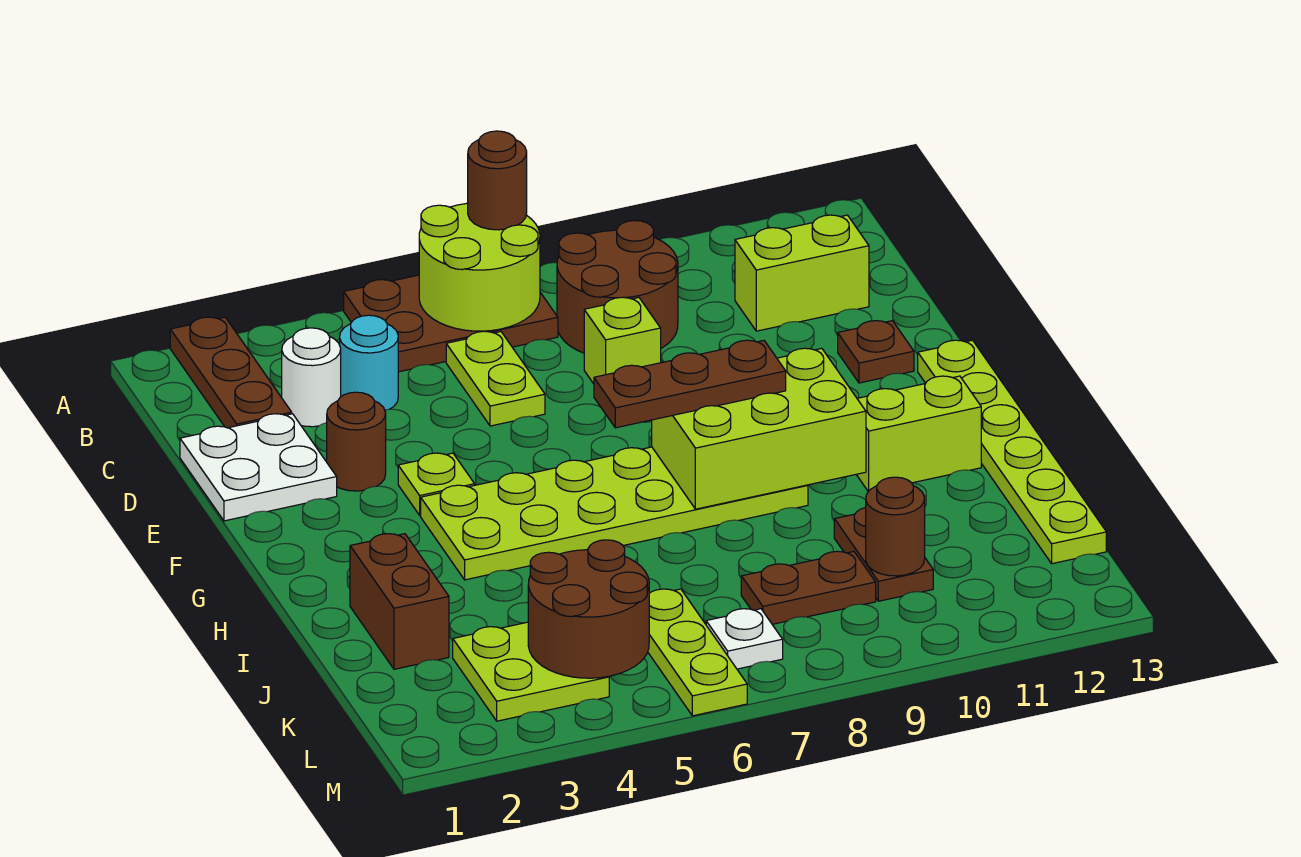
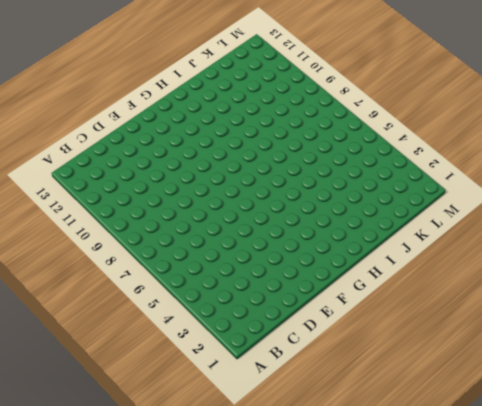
none -> brown plate A2:C2 level 1
none -> brown plate A5:B7 level 1
none -> brown round brick B8:C9 level 1

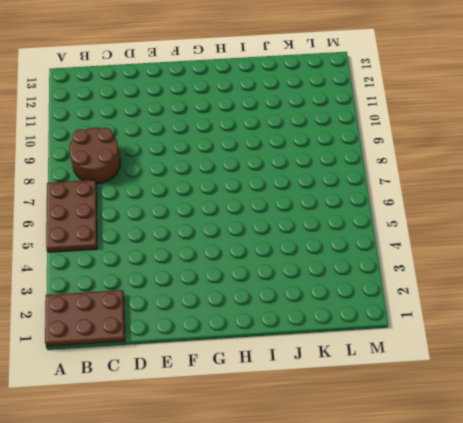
brown plate A1:C2 level 1 -> brown plate A2:C2 level 1
none -> white round brick C3 level 1
none -> cyan round brick C4 level 1
none -> lime plate C6:D6 level 1

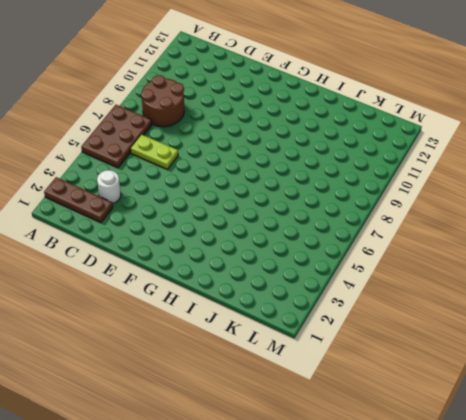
none -> cyan round brick C4 level 1
none -> lime brick C11:C12 level 1
none -> white plate D1:E2 level 1

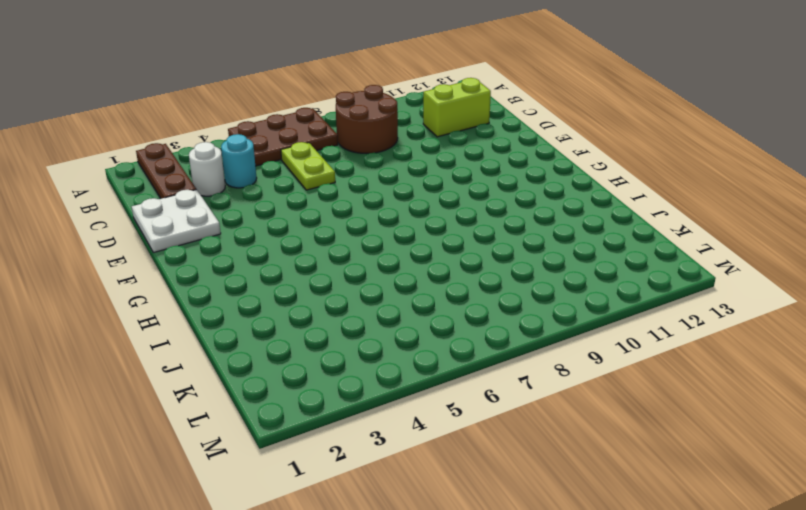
none -> lime brick D8 level 1
none -> brown round brick E3 level 1
none -> brown plate E12 level 1

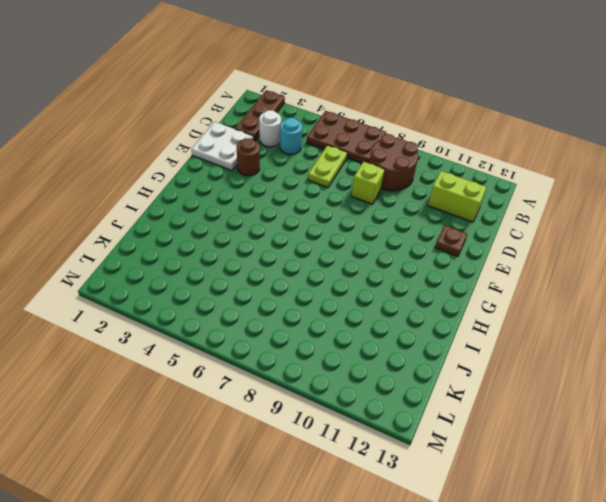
none -> lime plate F4 level 1
none -> lime plate F13:K13 level 1
none -> lime plate G4:H9 level 1

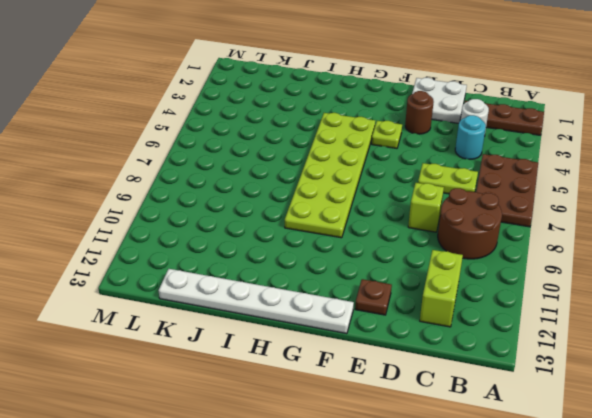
white plate F13:K13 level 1 -> lime plate F13:K13 level 1
none -> lime brick H11:H12 level 1
none -> brown brick I2:J2 level 1
none -> brown plate J10:K10 level 1

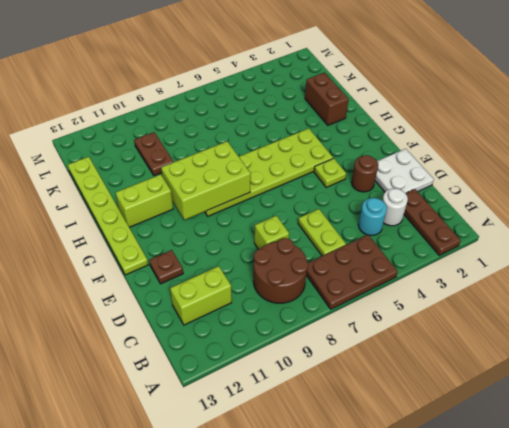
none -> lime plate K3:L4 level 1
none -> lime plate K6:M6 level 1
none -> brown plate K8:K9 level 1

